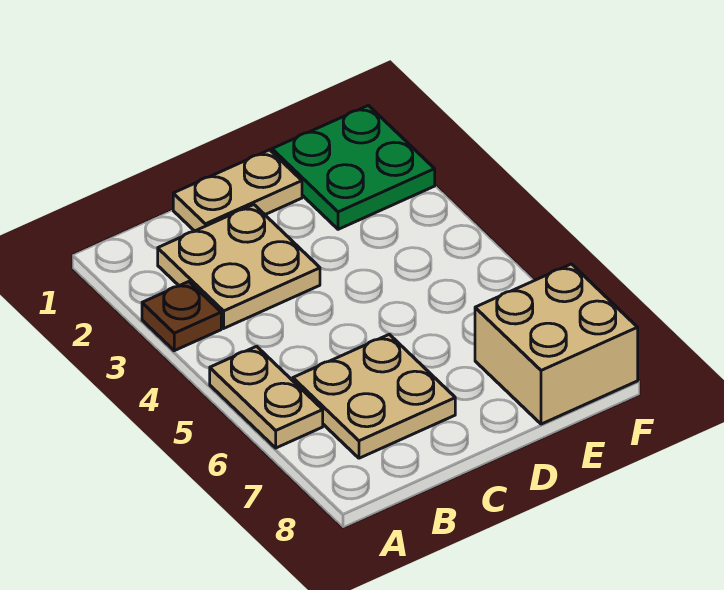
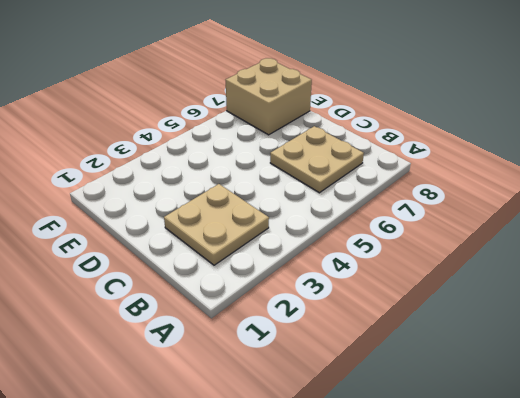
none -> brown plate A3 level 1
none -> tan plate A5:A6 level 1

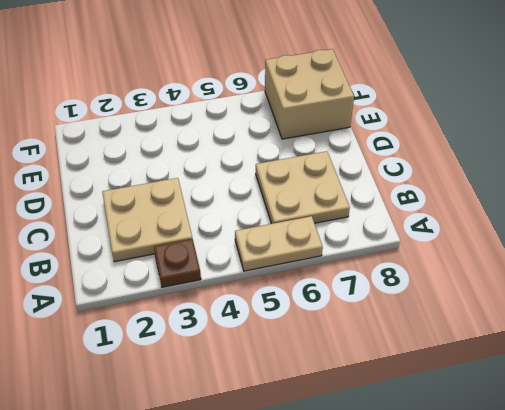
none -> tan plate C1:D1 level 1
none -> green plate E1:F2 level 1

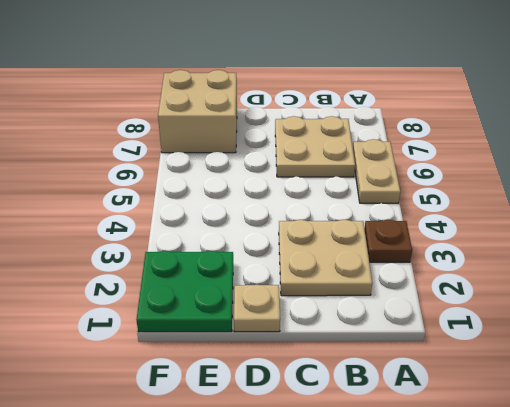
tan plate D1 level 1 -> tan plate C1:D1 level 1

